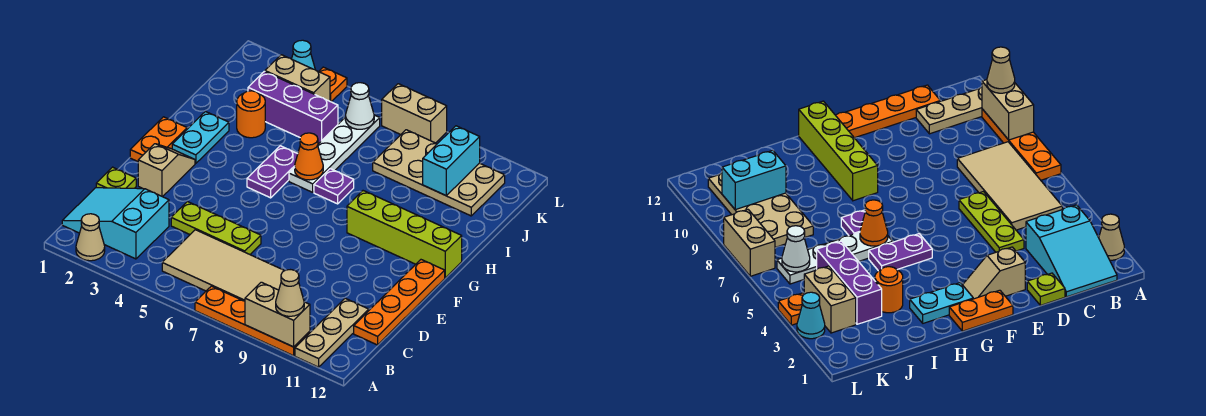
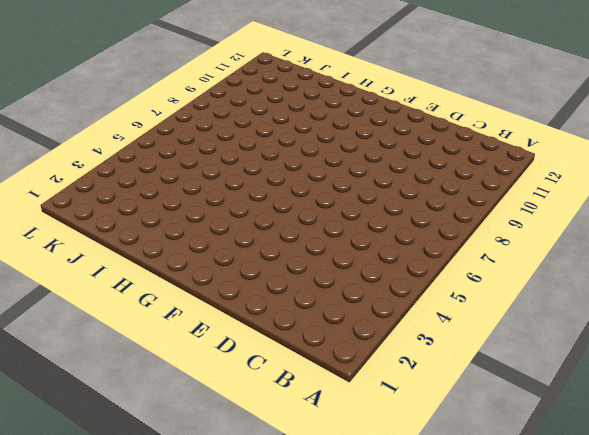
none -> tan cone A2 level 1
none -> orange plate A7:A10 level 1
none -> tan plate A11:C11 level 1

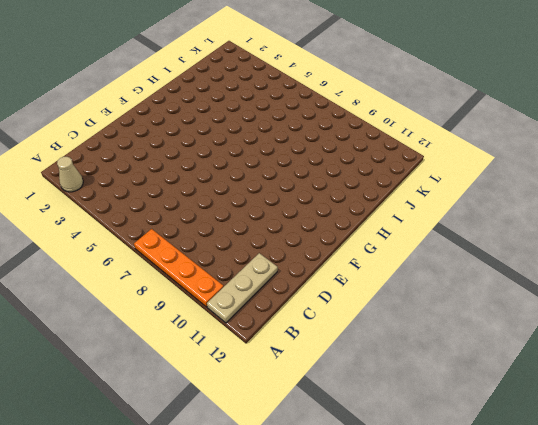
none -> cyan slope B1:C3 level 1 top 3
none -> tan tile B5:C8 level 1
none -> orange plate C12:F12 level 1

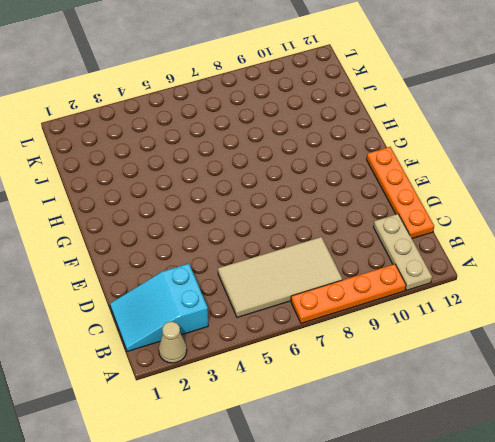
none -> lime plate D1 level 1
none -> lime plate D4:D6 level 1
none -> tan slope E2:F2 level 1 top E

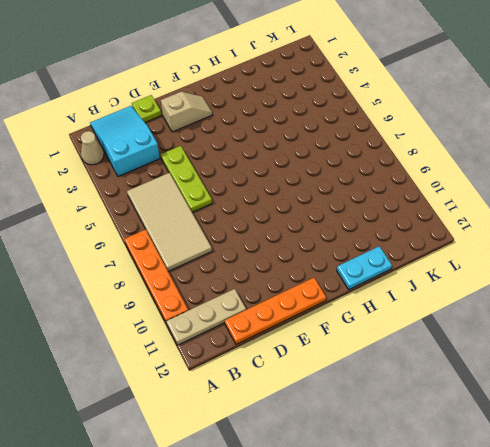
cyan plate H12:I12 level 1 -> cyan plate G2:H2 level 1
none -> orange plate F1:G1 level 1
none -> purple plate G5:H5 level 1
none -> lime brick G9:G12 level 1

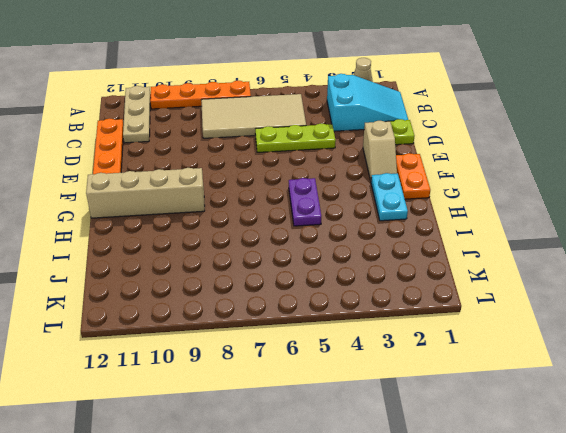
tan brick G9:G12 level 1 -> lime brick G9:G12 level 1
none -> white plate H6:K6 level 1
none -> purple plate H7 level 1
none -> orange round brick I3 level 1

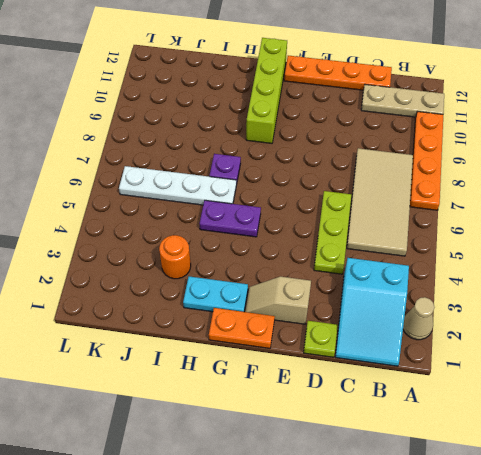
none -> purple brick J3:J5 level 1
none -> tan plate J8:K11 level 1
none -> tan brick K3:K4 level 1

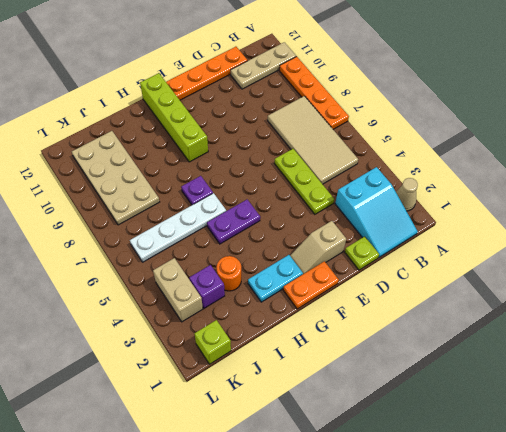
purple brick J3 level 1 -> purple brick J3:J5 level 1
lime brick K1 level 1 -> none
none -> cyan cone L3 level 1
none -> orange plate L4 level 1
none -> tan brick L7:L8 level 1

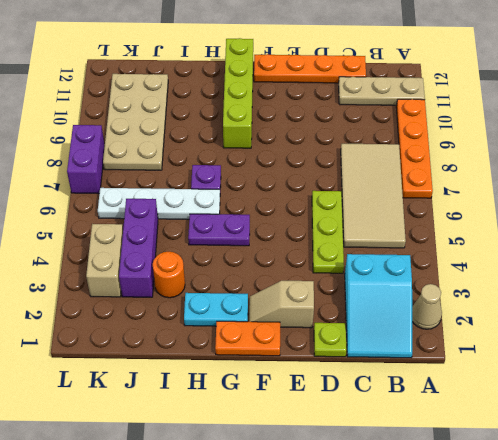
purple brick L7:L8 level 1 -> tan brick L7:L8 level 1
none -> cyan cone L3 level 1
none -> orange plate L4 level 1
none -> tan brick A9:A10 level 2

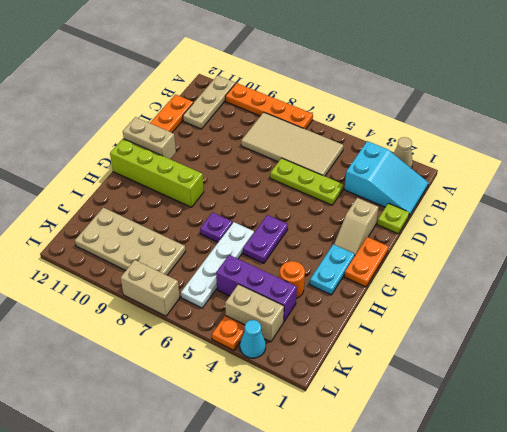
tan brick F11:F12 level 2 -> tan brick A9:A10 level 2
none -> orange cone H6 level 2
none -> cyan brick J10:K10 level 2
none -> white cone K6 level 2

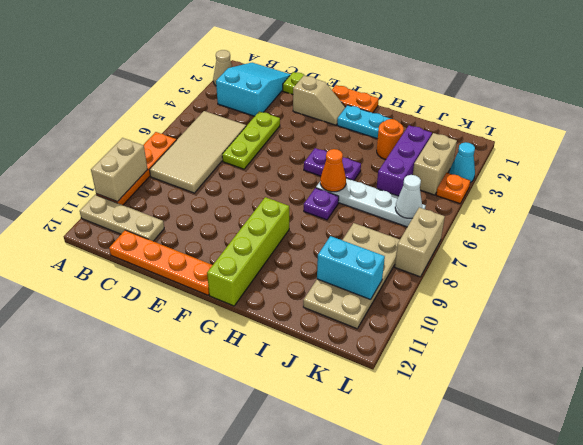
none -> tan cone A10 level 3

